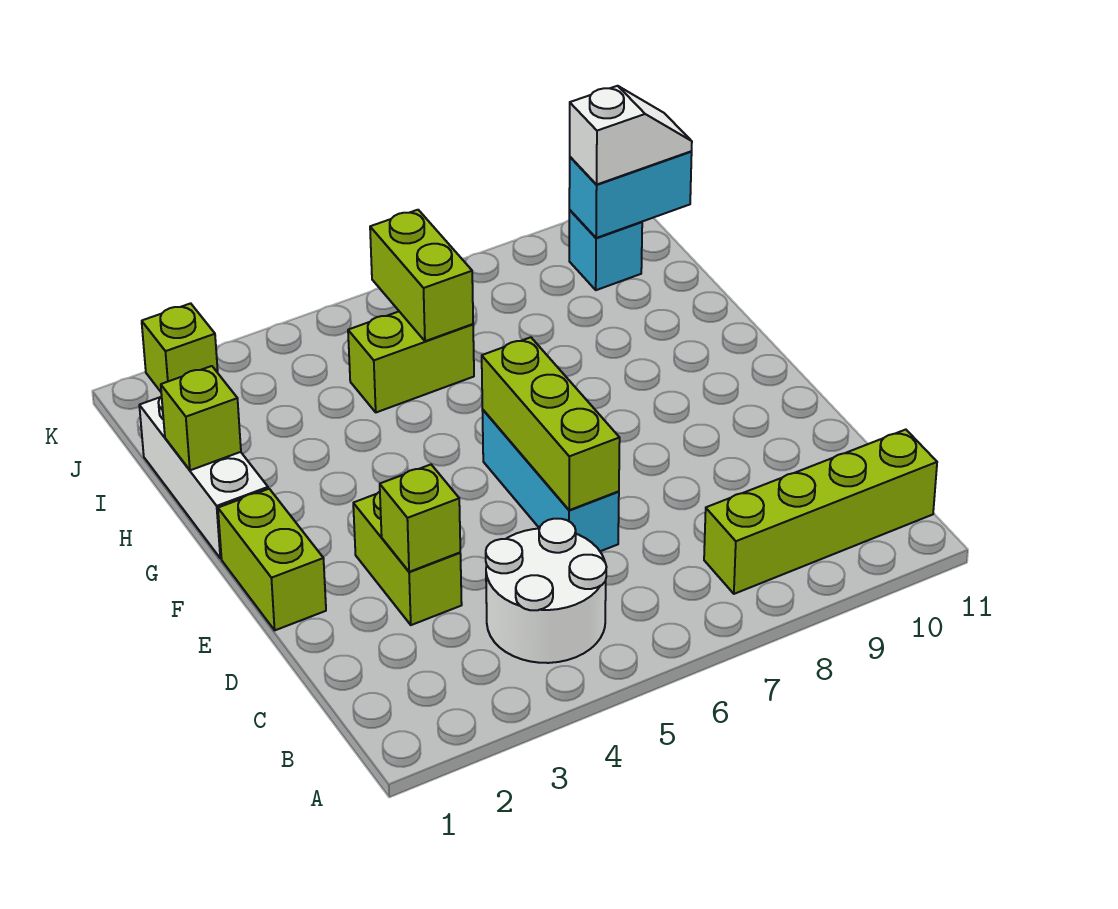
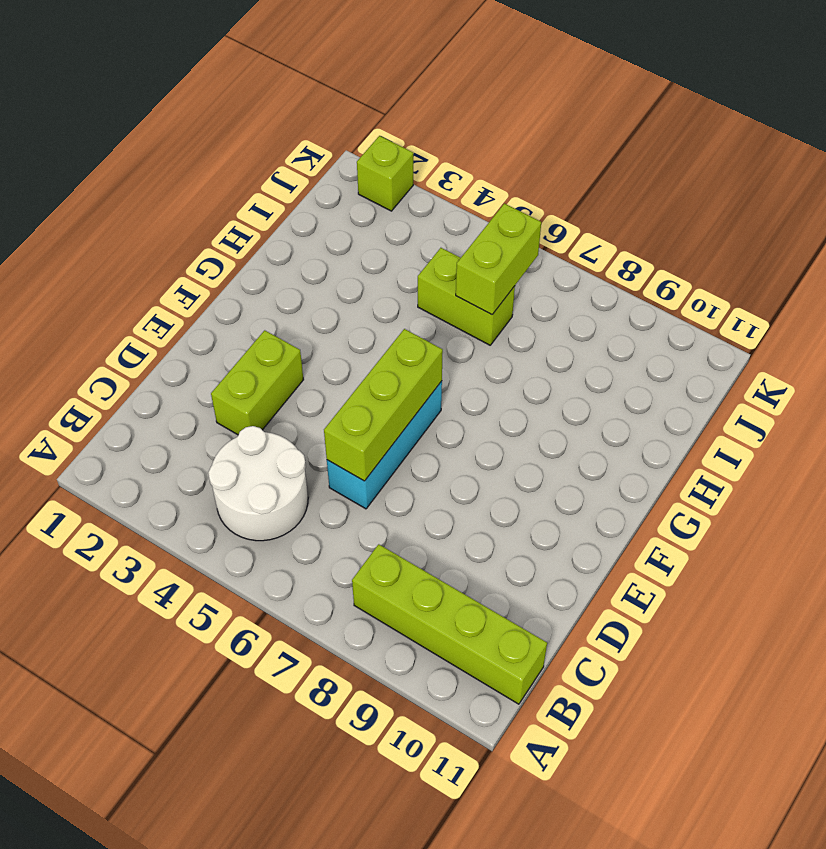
none -> lime brick E1:F1 level 1
none -> white brick G1:I1 level 1
none -> cyan brick J10 level 1

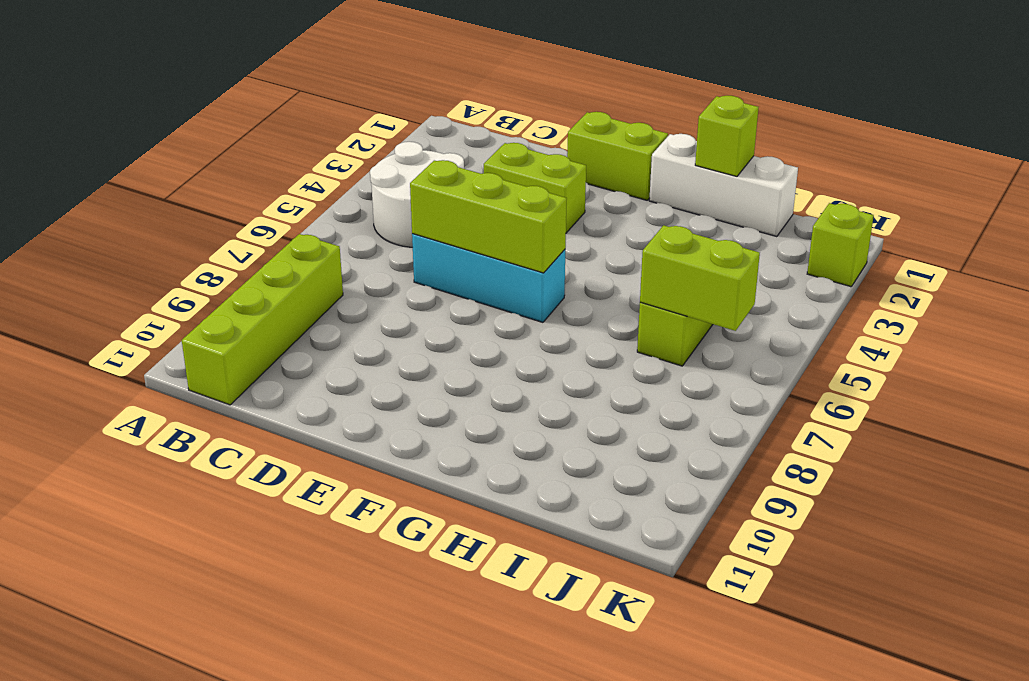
none -> cyan brick J10 level 1
none -> lime brick D3 level 2
none -> cyan brick J10:J11 level 2

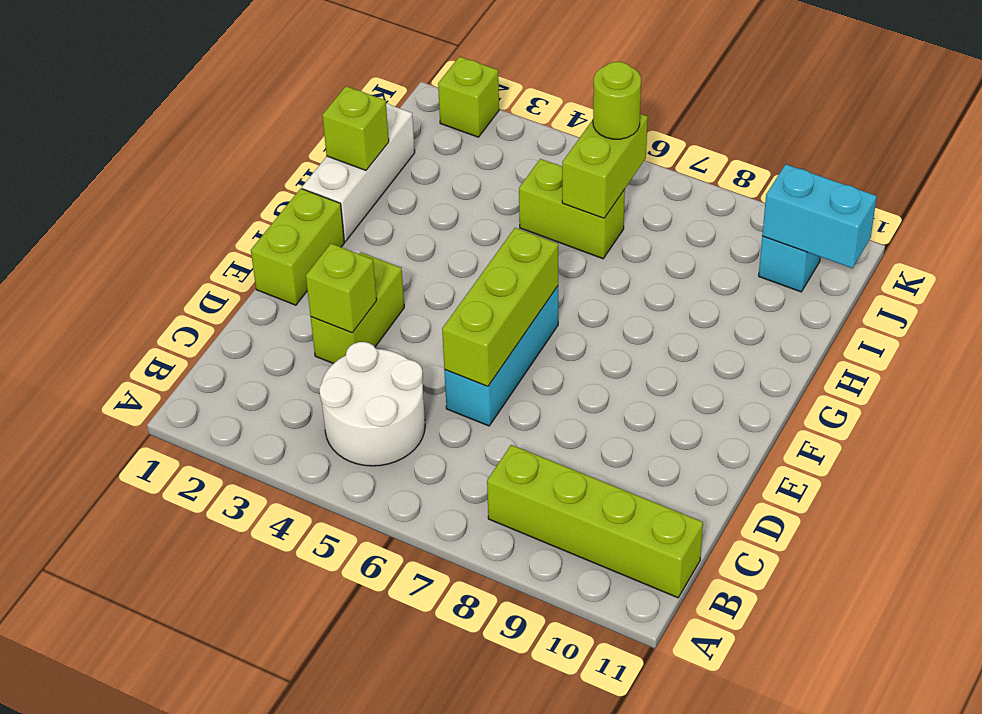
lime round brick J6 level 3 -> none
none -> white slope J10:J11 level 3 top 10

